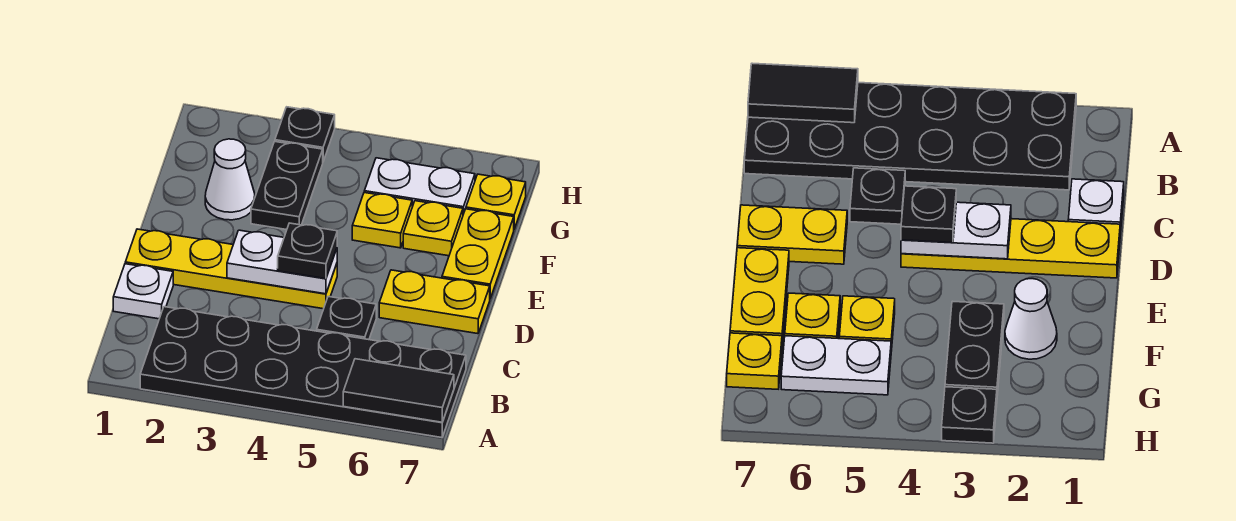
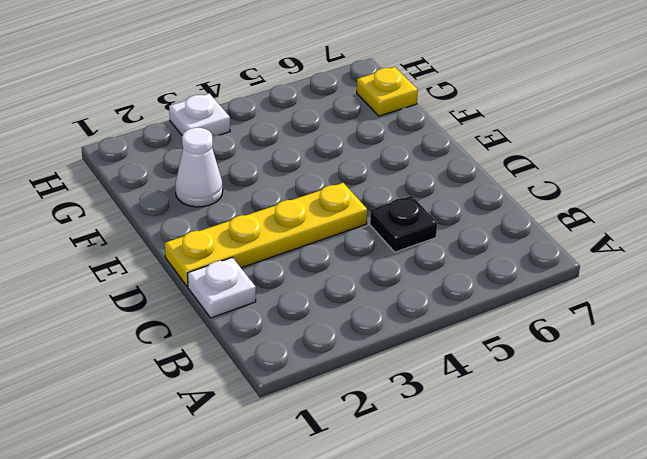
white plate H3 level 1 -> black plate H3 level 1
none -> black plate A2:B7 level 1
none -> yellow plate D6:D7 level 1
none -> yellow plate E7:F7 level 1

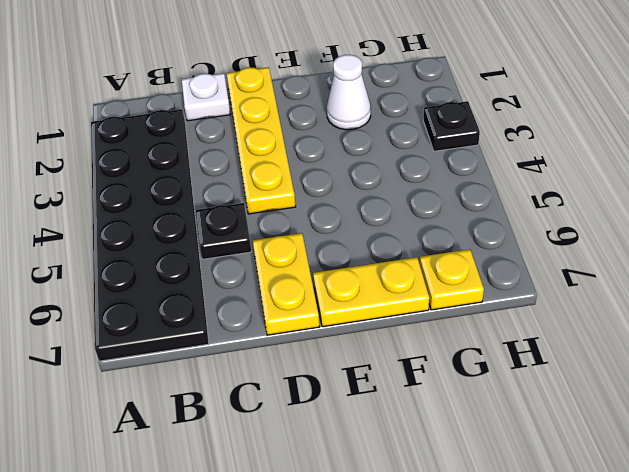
none -> black plate F3:G3 level 1
none -> yellow plate F5 level 1
none -> yellow plate F6 level 1

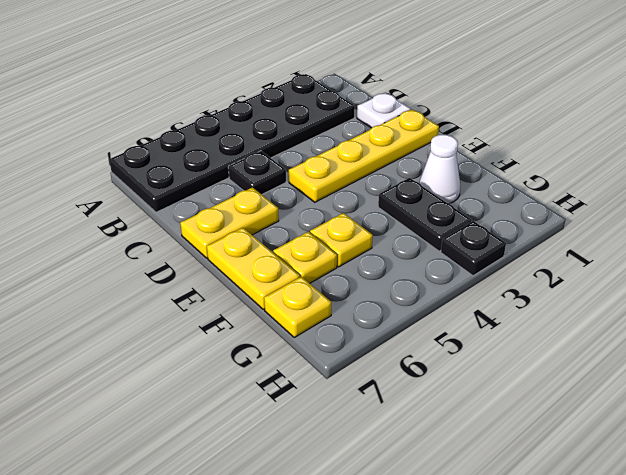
none -> white plate G5:G6 level 1
none -> black tile A6:A7 level 2
none -> white plate D3:D4 level 2

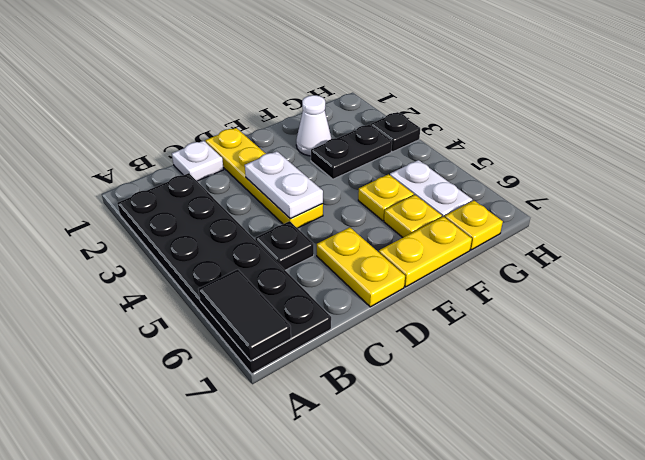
none -> black plate D4 level 3

